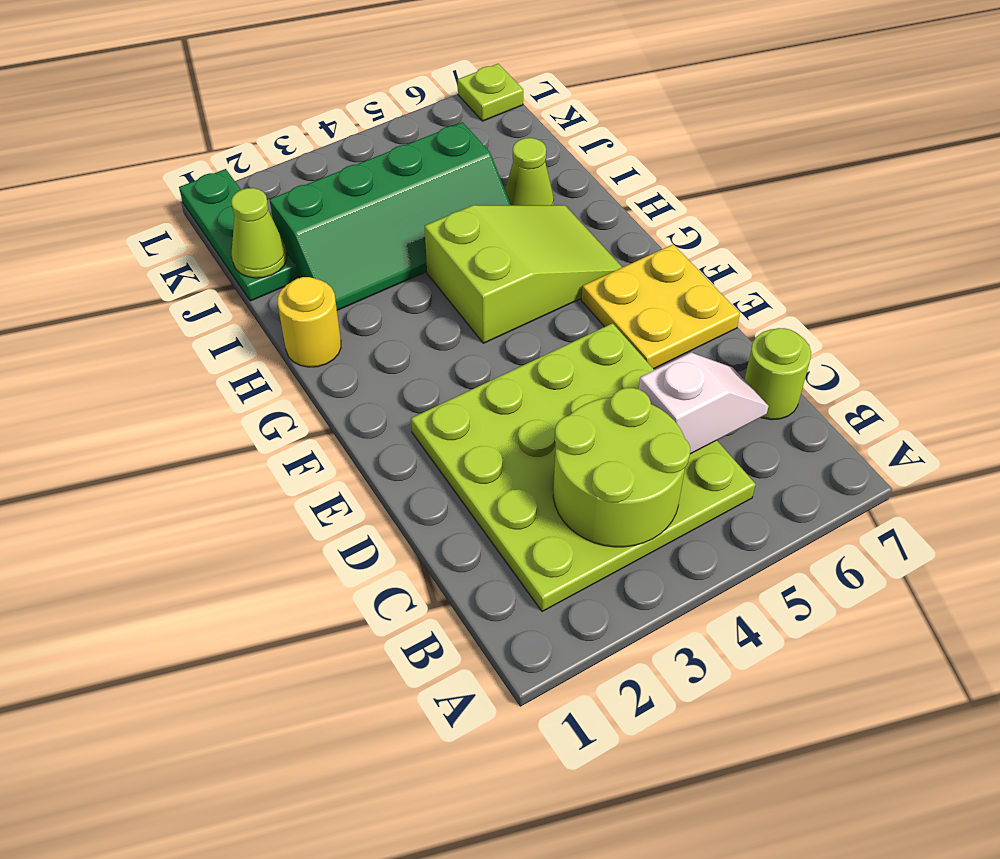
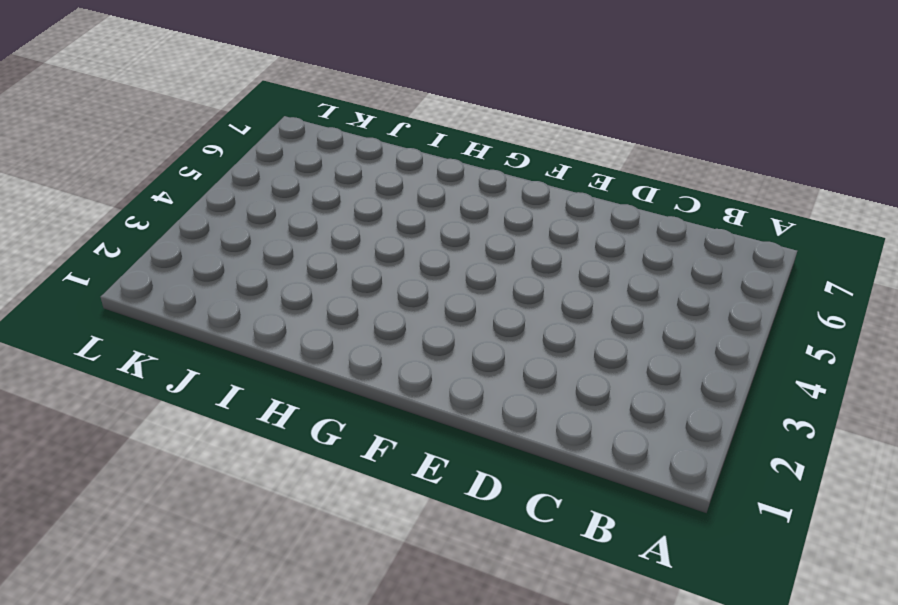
none -> lime plate B2:E5 level 1
none -> lime round brick C7 level 1
none -> yellow plate E6:F7 level 1

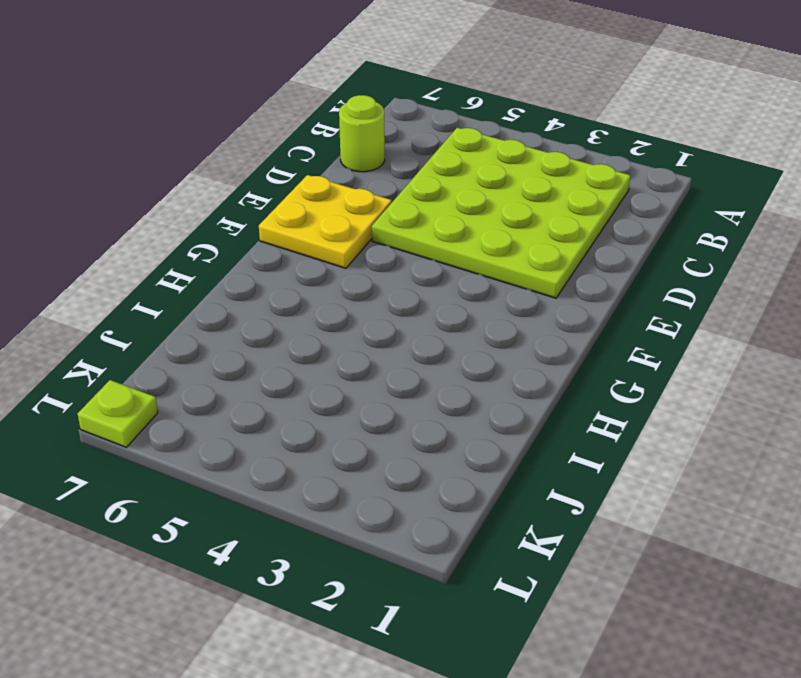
none -> lime slope G4:H6 level 1 top 4
none -> yellow round brick H1 level 1
none -> green slope I2:J5 level 1 top J

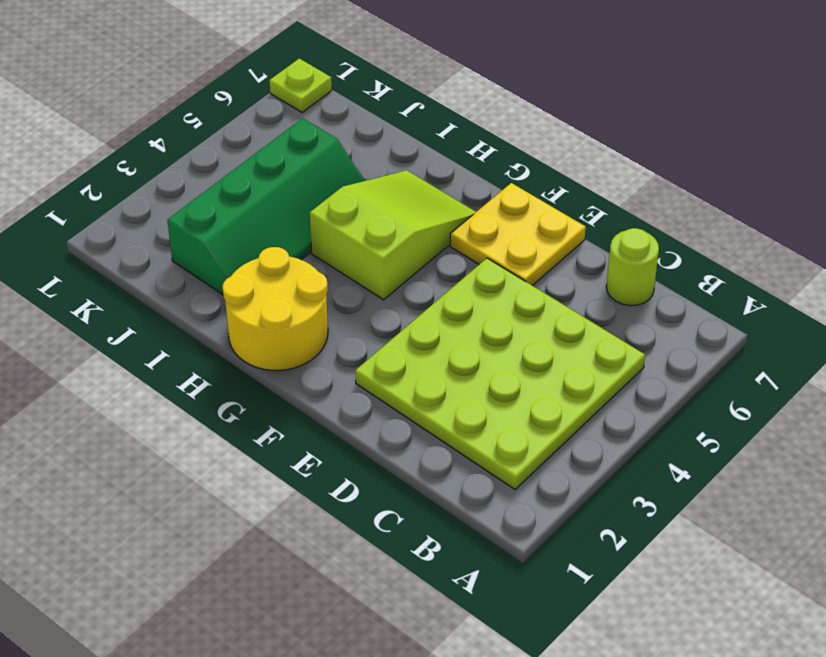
yellow round brick G1:H2 level 1 -> yellow round brick H1 level 1
none -> lime cone I6 level 1
none -> green plate J1:L1 level 1
none -> lime round brick B3:C4 level 2

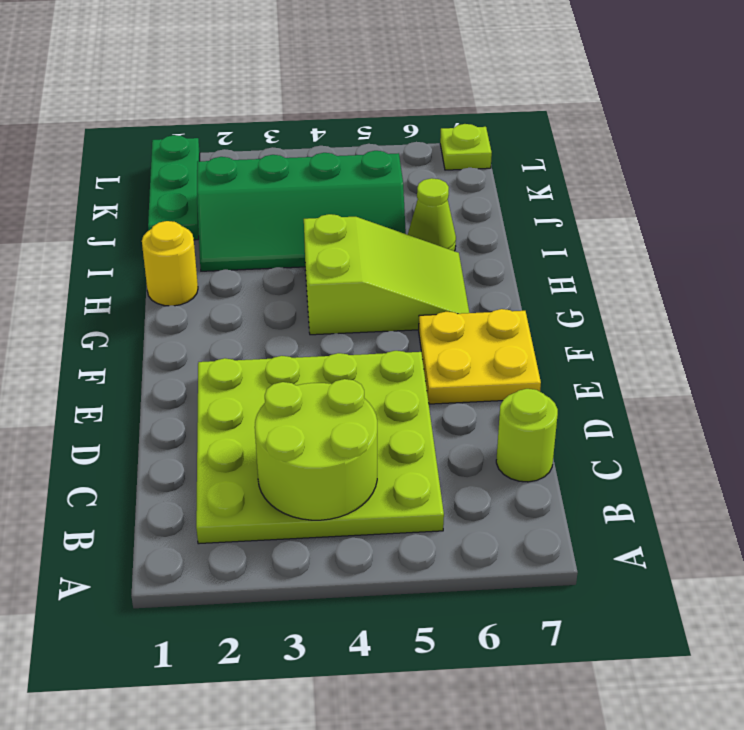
none -> white slope C5:C6 level 2 top 5
none -> lime cone J1 level 2

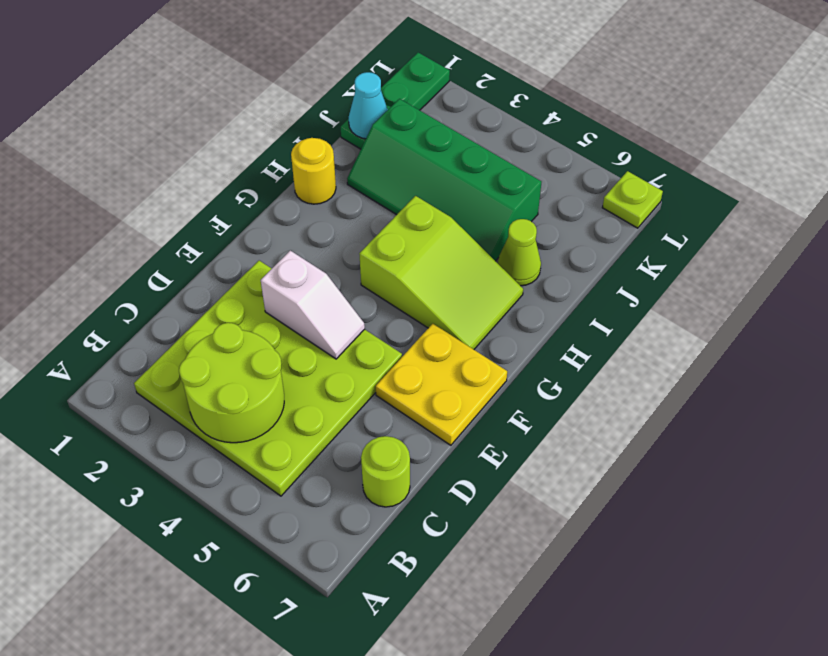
white slope E3:E4 level 2 top 3 -> white slope C5:C6 level 2 top 5
cyan cone J1 level 2 -> lime cone J1 level 2

